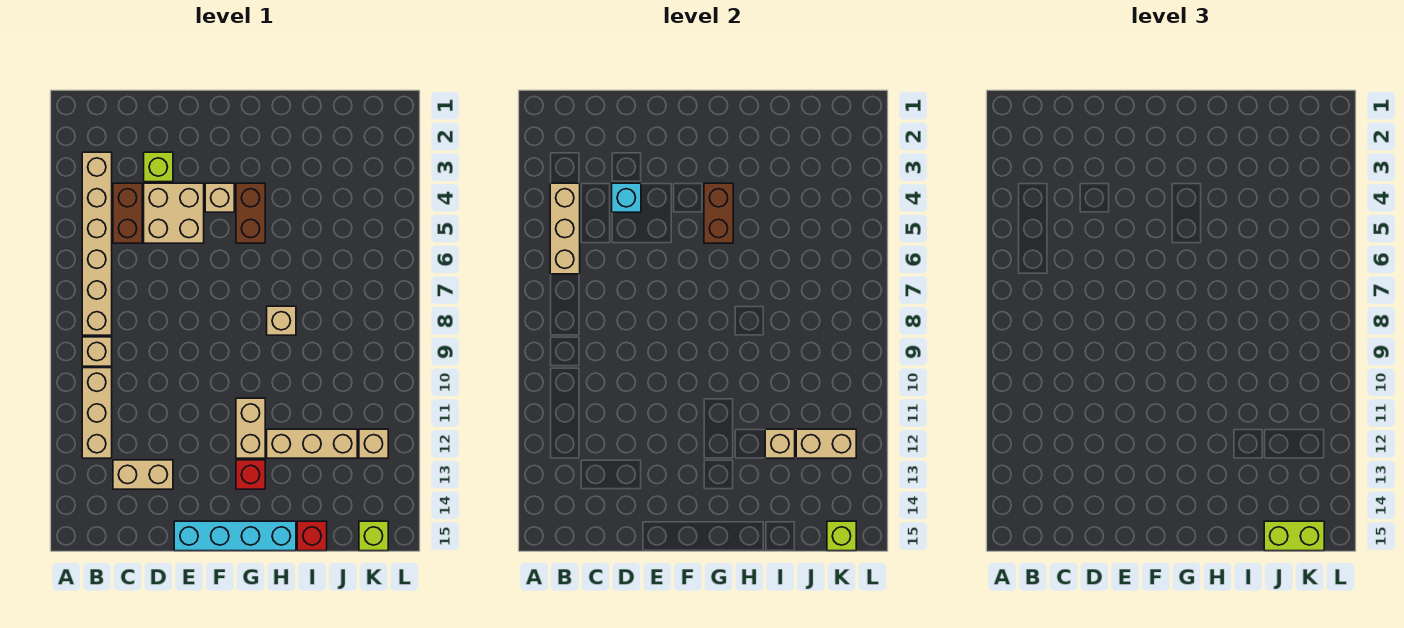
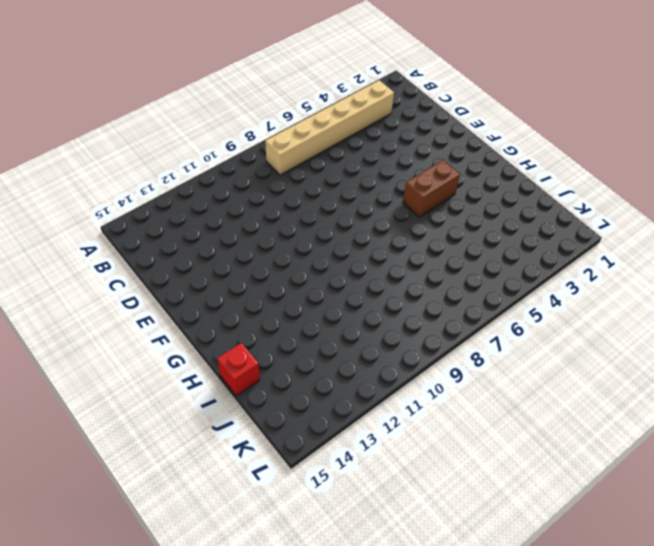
none -> tan brick B9 level 1
none -> tan brick B10:B12 level 1
none -> brown brick C4:C5 level 1

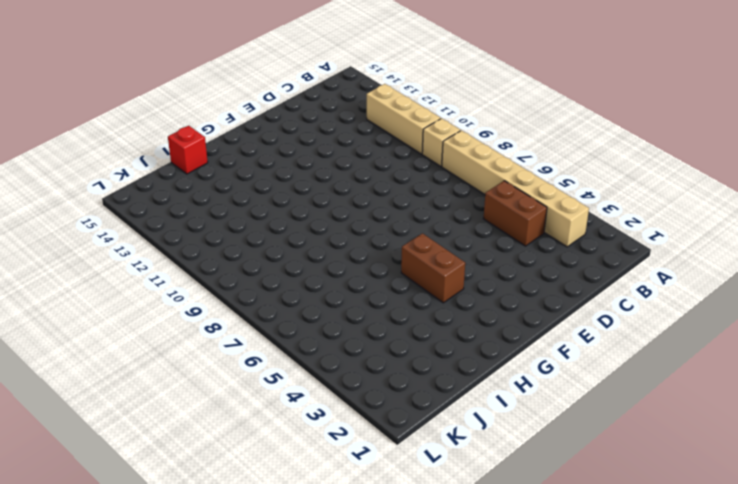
none -> tan brick C13:D13 level 1
none -> lime brick D3 level 1
none -> tan brick D4:E5 level 1

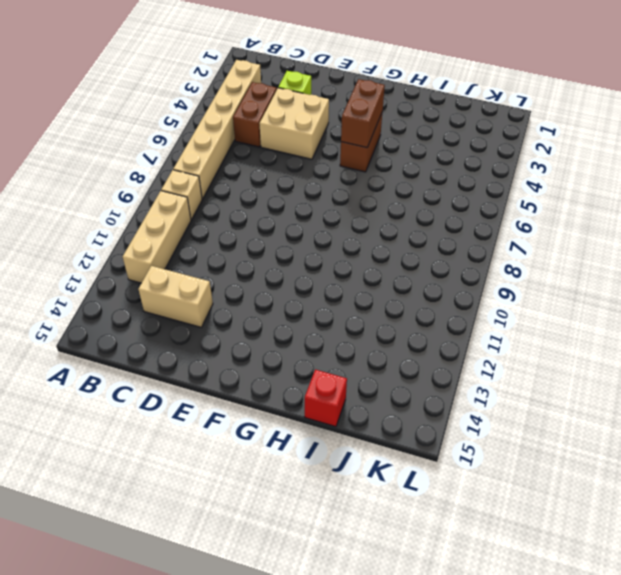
none -> cyan brick E15:H15 level 1
none -> tan brick F4 level 1
none -> tan brick G11:G12 level 1

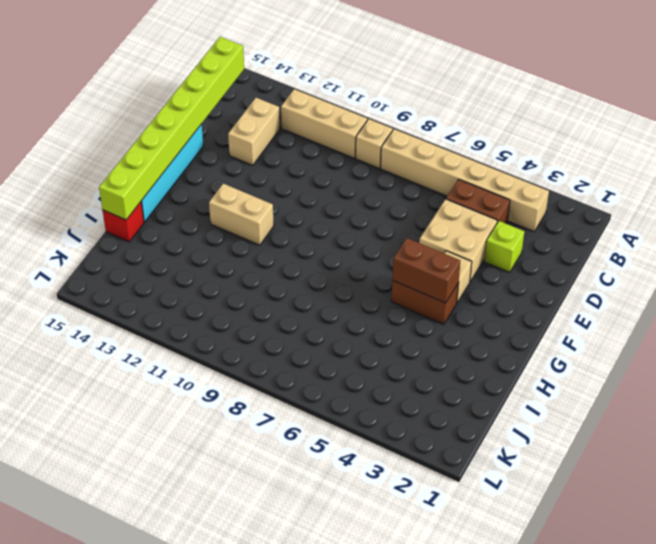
lime brick B15:I15 level 2 -> none
none -> red brick G13 level 1
none -> tan brick H8 level 1
none -> tan brick H12:J12 level 1

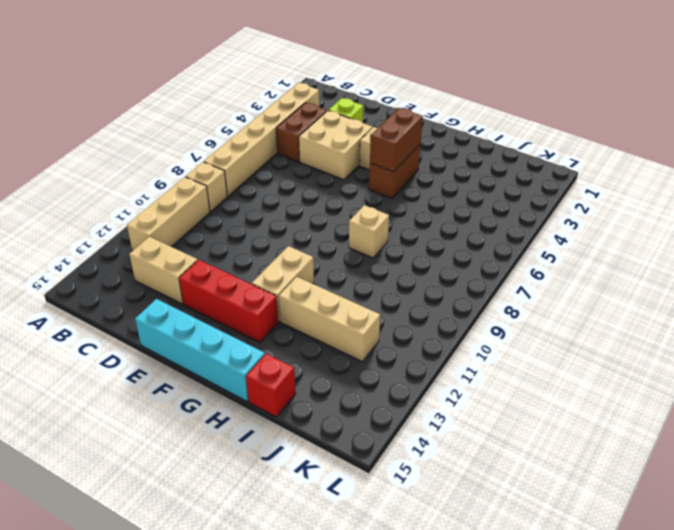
red brick E13:G13 level 1 -> red brick G13 level 1
none -> tan brick K12 level 1
none -> lime brick K15 level 1
none -> tan brick B4:B6 level 2

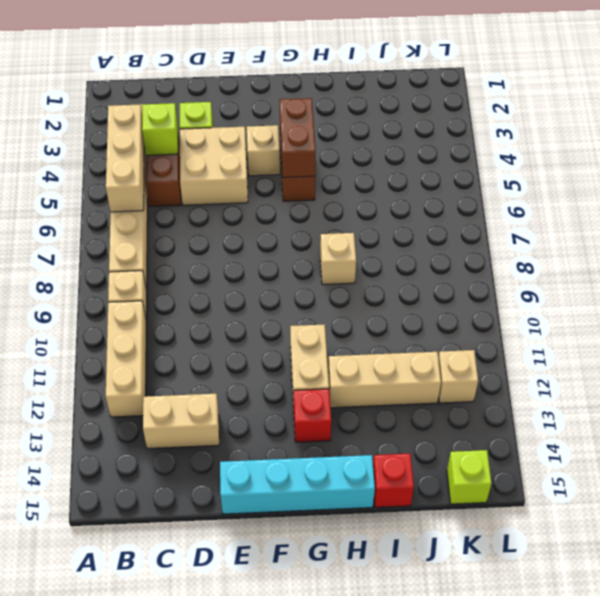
lime brick C4 level 2 -> lime brick K15 level 2
none -> cyan brick D4 level 2
none -> tan brick I12 level 2
none -> tan brick J12:K12 level 2

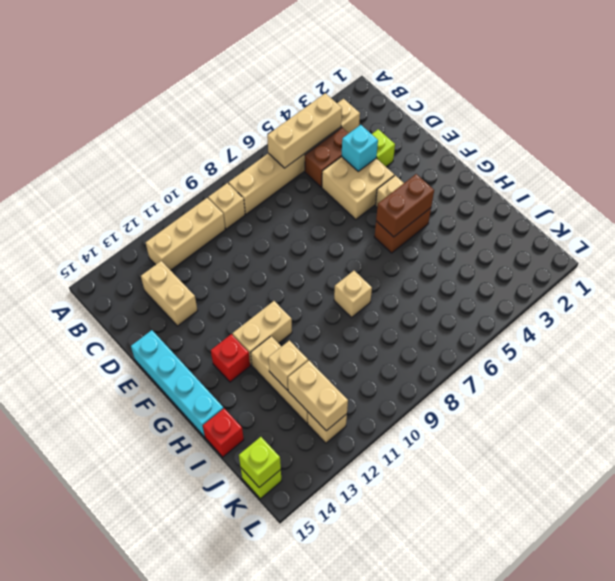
none -> lime brick J15:K15 level 3

